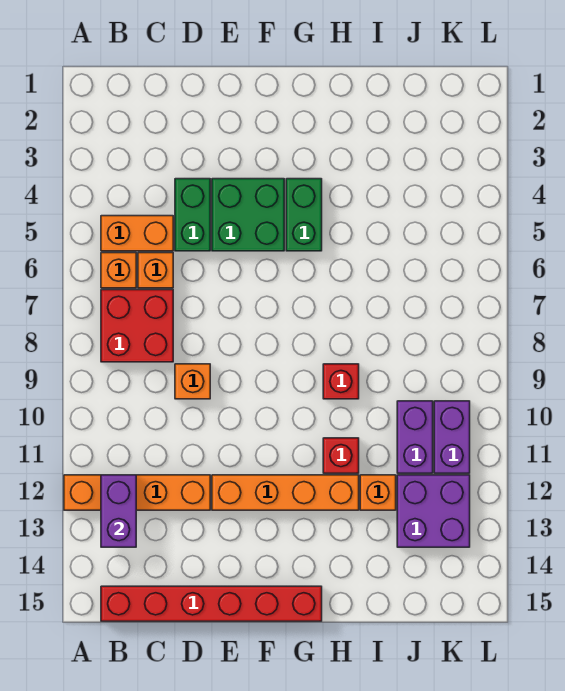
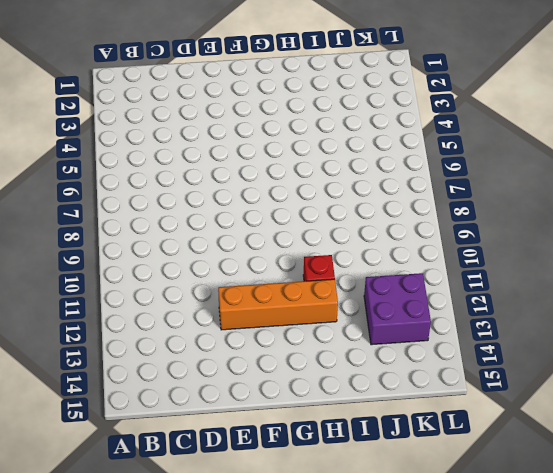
none -> orange brick A12:D12 level 1
none -> orange brick B5:C5 level 1
none -> orange brick B6 level 1

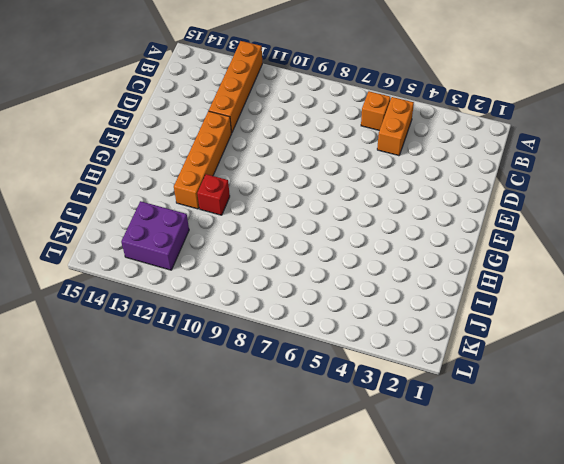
none -> red brick B7:C8 level 1
none -> red brick B15:G15 level 1
none -> orange brick C6 level 1

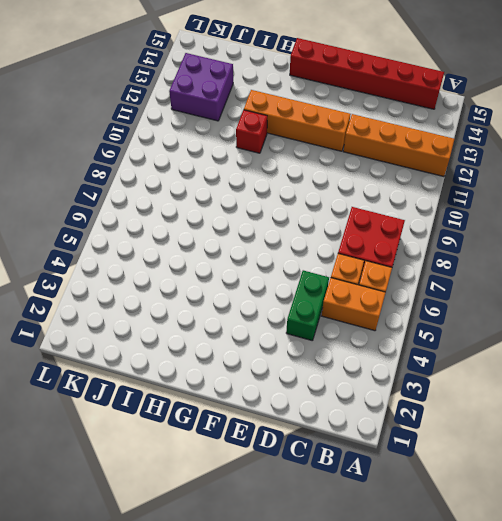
none -> orange brick D9 level 1
none -> green brick E4:F5 level 1
none -> green brick G4:G5 level 1

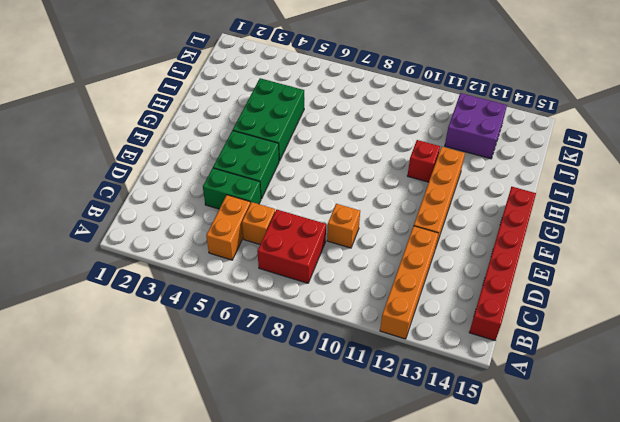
green brick G4:I5 level 1 -> green brick G4:G5 level 1
none -> orange brick B6 level 1
none -> red brick H9 level 1
none -> orange brick I12 level 1

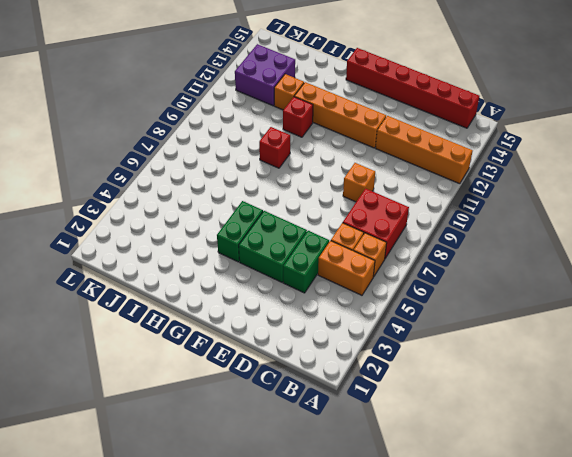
none -> purple brick J10:J11 level 1
none -> purple brick K10:K11 level 1
none -> purple brick B12:B13 level 2

